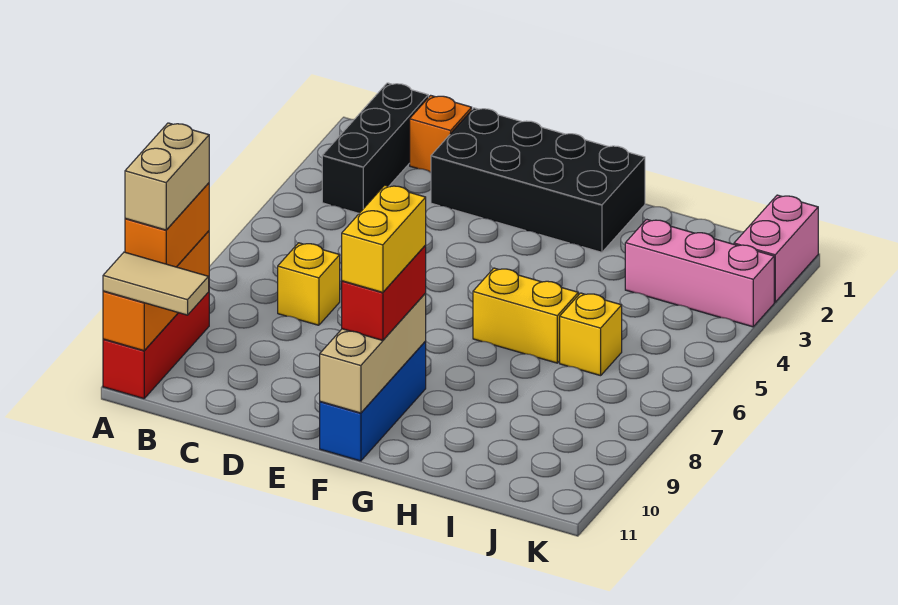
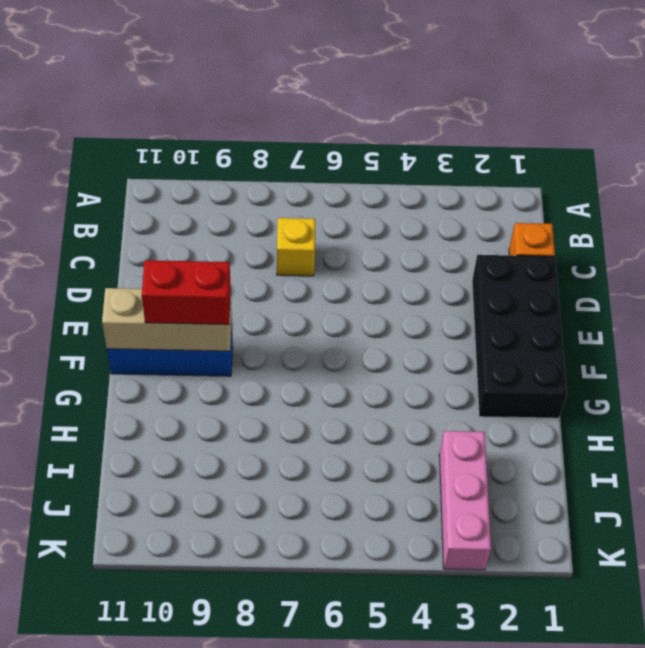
none -> red brick A9:A11 level 1
none -> black brick B1:B3 level 1
none -> yellow brick G6:H6 level 1

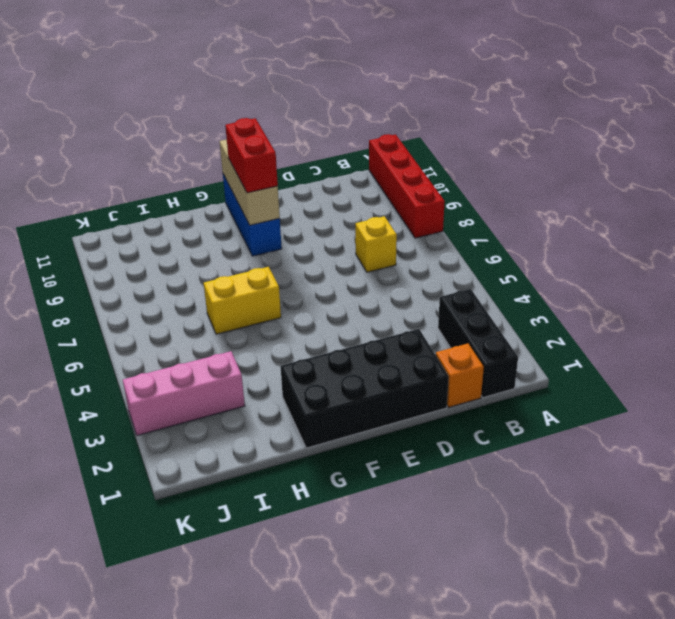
red brick A8:A11 level 1 -> red brick A9:A11 level 1
none -> yellow brick I6 level 1
none -> pink brick K1:K2 level 1
none -> orange brick A9:A11 level 2

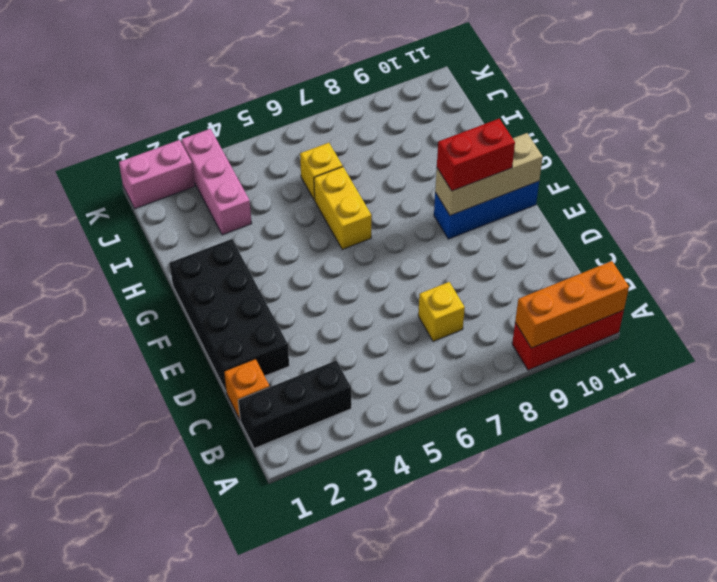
none -> orange brick A9:A10 level 3
none -> tan tile A11:B11 level 3
none -> tan brick A9:A10 level 4

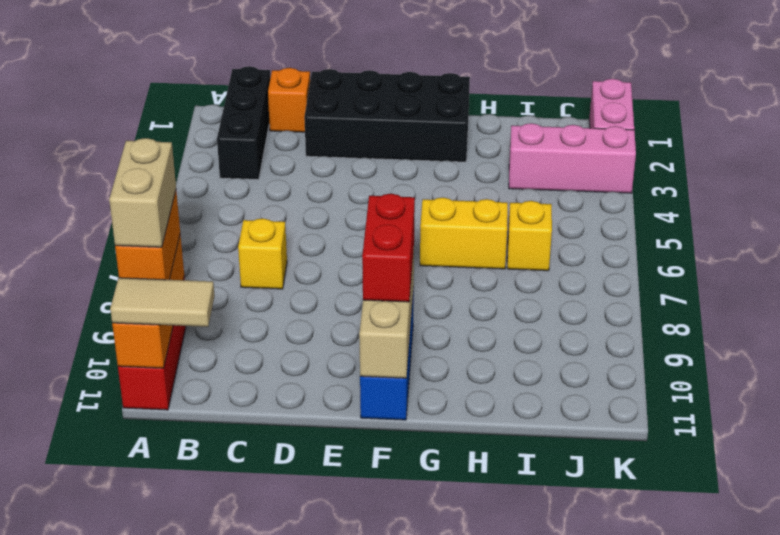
none -> yellow brick F9:F10 level 4

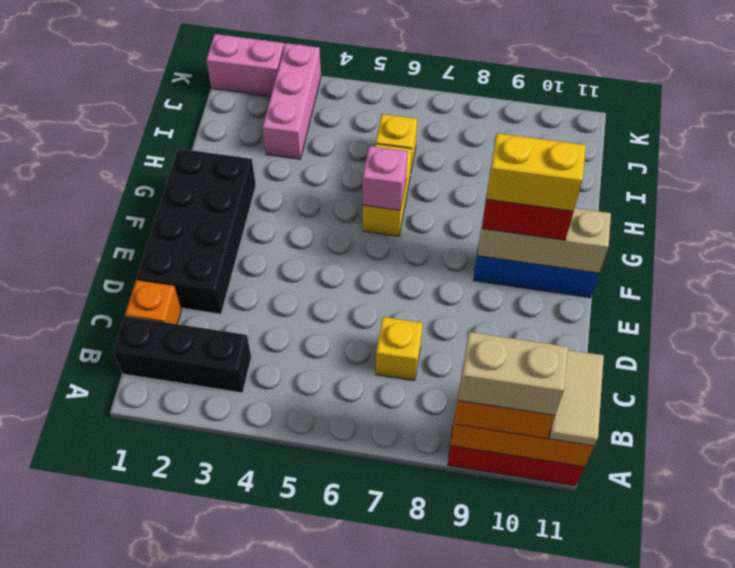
pink brick G6 level 2 -> none

